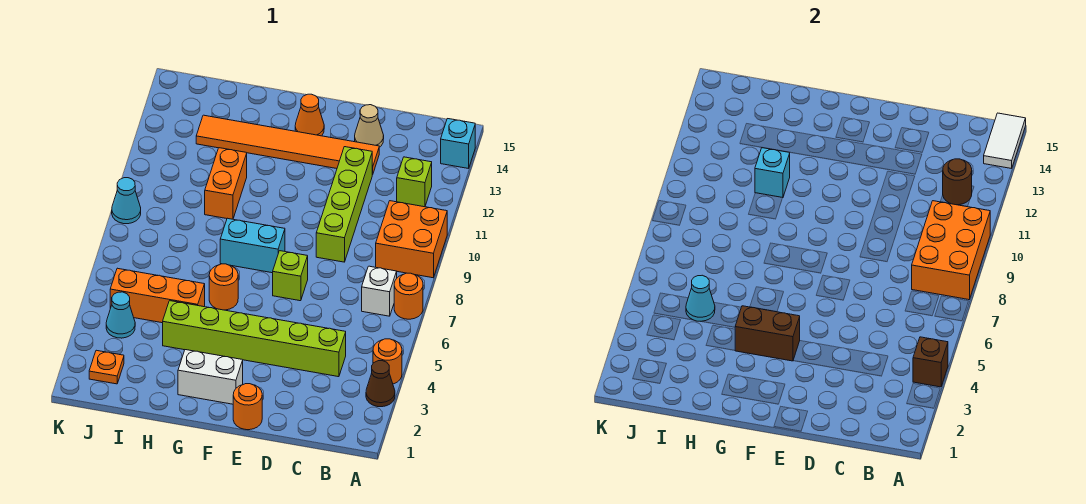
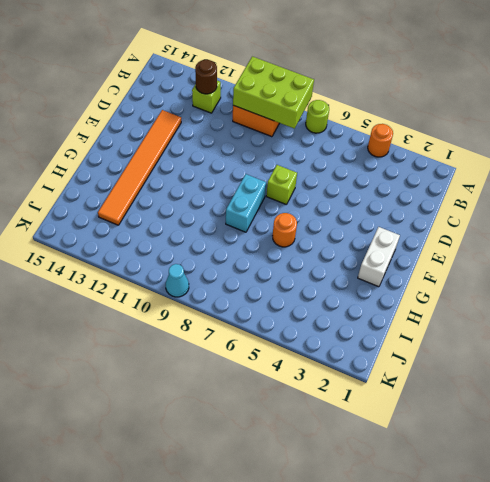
lime round brick A7 level 1 -> orange round brick A7 level 1
lime brick A8:B10 level 2 -> orange brick A8:B10 level 2
none -> brown cone A3 level 1
none -> cyan brick A14 level 1
none -> white brick B7 level 1

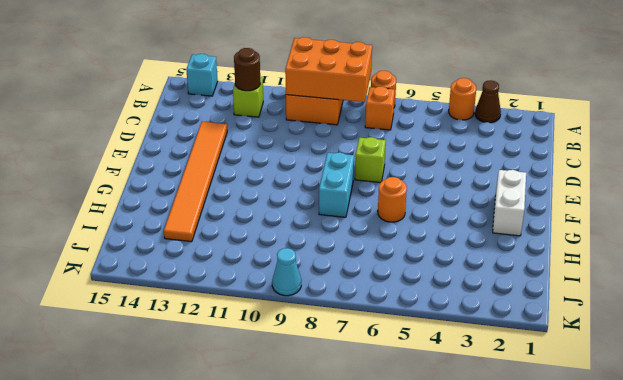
orange brick B7 level 1 -> white brick B7 level 1
none -> lime brick C4:H4 level 1
none -> lime brick D9:D12 level 1
none -> tan cone D14 level 1

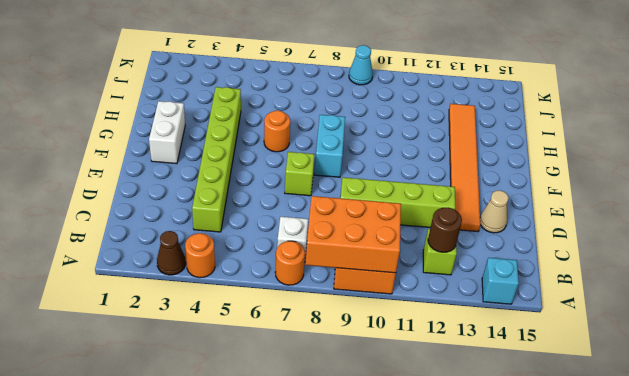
none -> orange round brick E1 level 1
none -> orange cone F14 level 1
none -> orange brick H5:J5 level 1

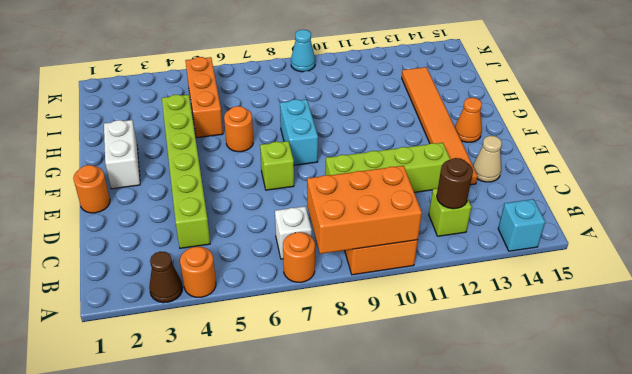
none -> orange brick H10:H11 level 1
none -> orange plate J2 level 1
none -> cyan cone J4 level 1

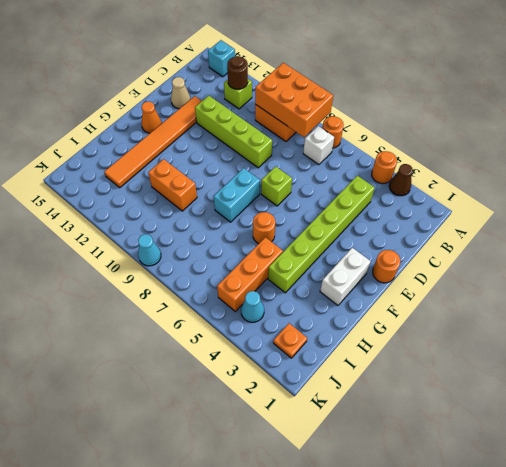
none -> brown brick A4 level 2
none -> white tile A14:A15 level 2
none -> brown brick F4:G4 level 2

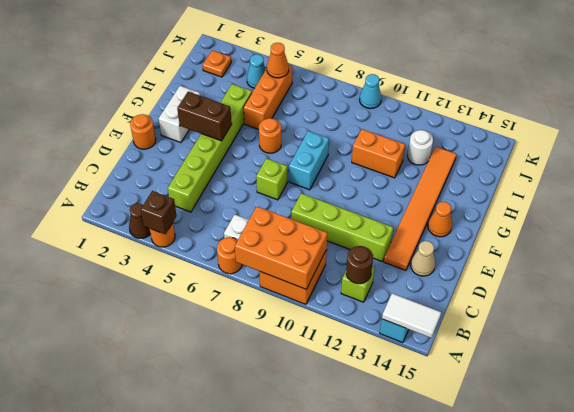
brown brick F3:F4 level 2 -> brown brick F4:G4 level 2
white round brick I12 level 1 -> none
orange cone J5 level 2 -> none
none -> cyan brick H11 level 2
none -> cyan cone I5 level 2

